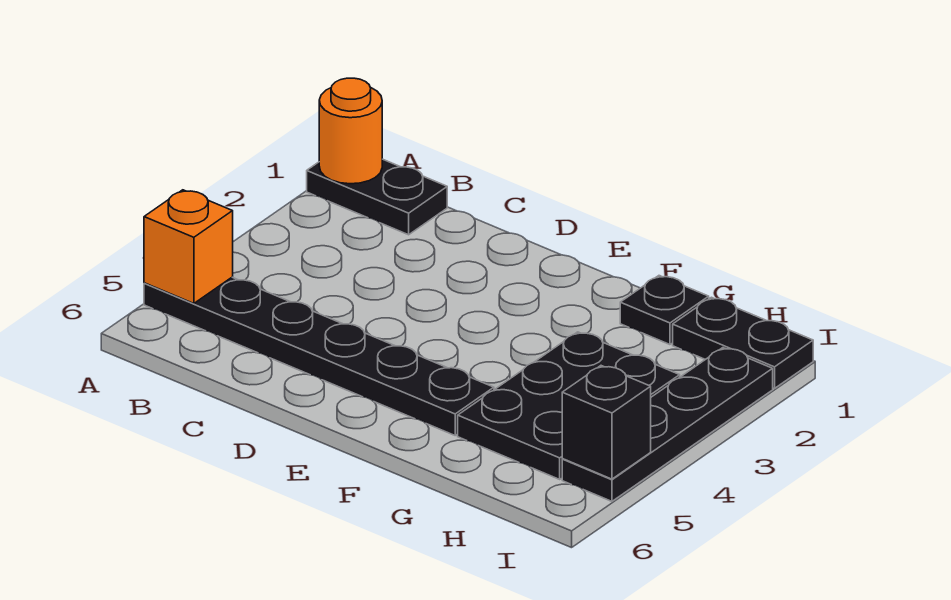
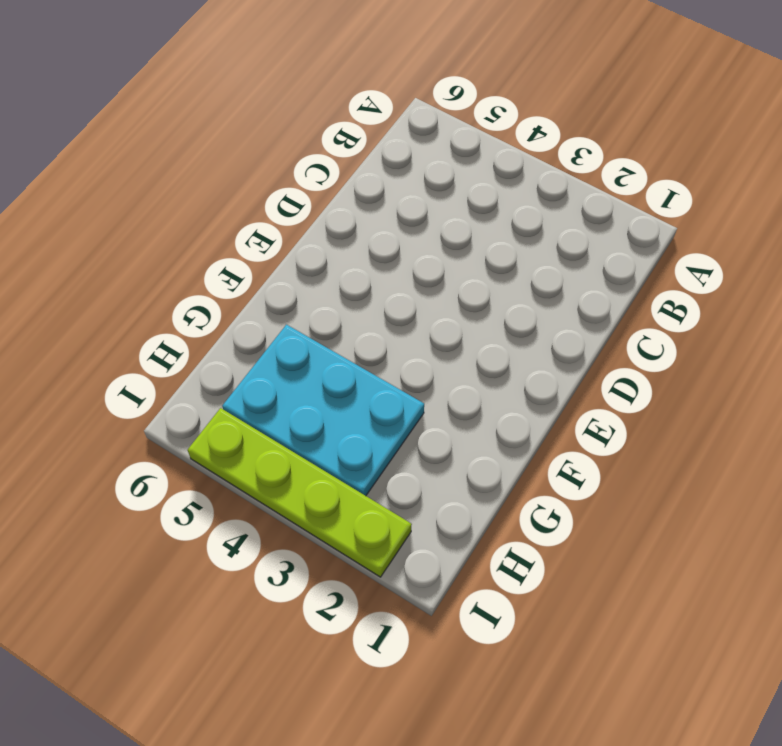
cyan plate G3:H5 level 1 -> black plate G3:H5 level 1
lime plate I2:I5 level 1 -> black plate I2:I5 level 1
none -> black plate A1:B1 level 1
none -> black plate A5:F5 level 1

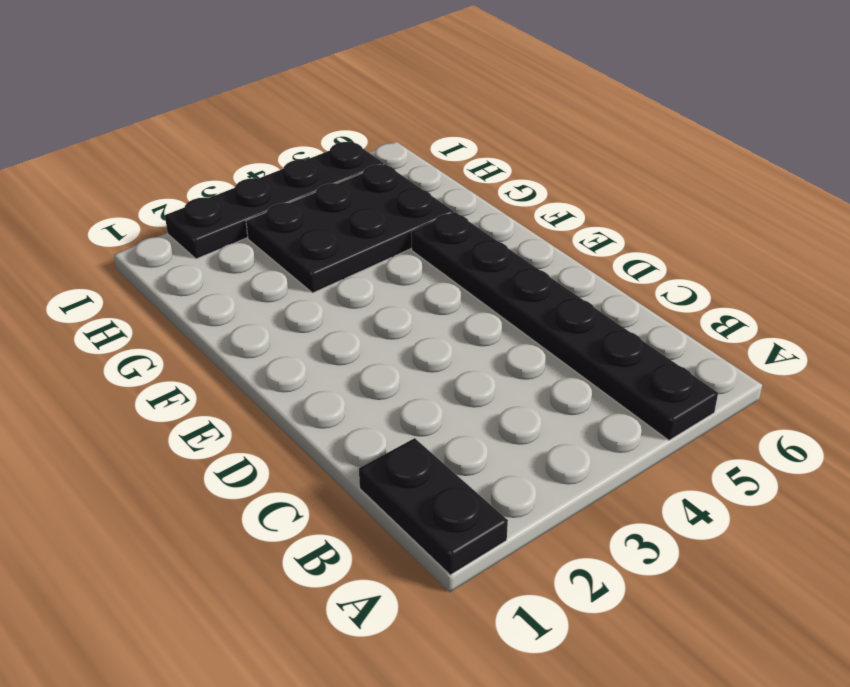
none -> black plate G1 level 1
none -> black plate H1:I1 level 1

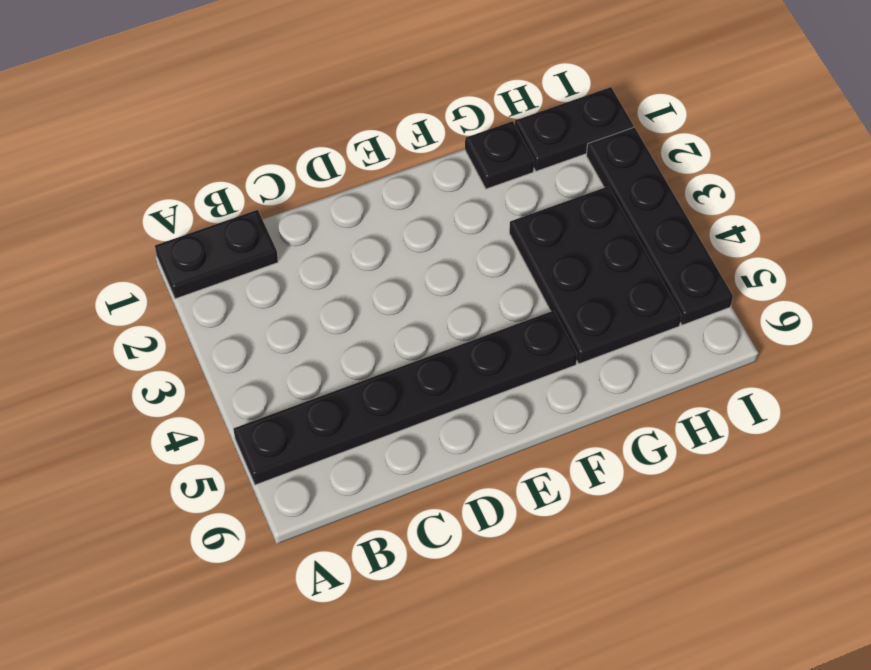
none -> orange round brick A1 level 2
none -> orange brick A5 level 2

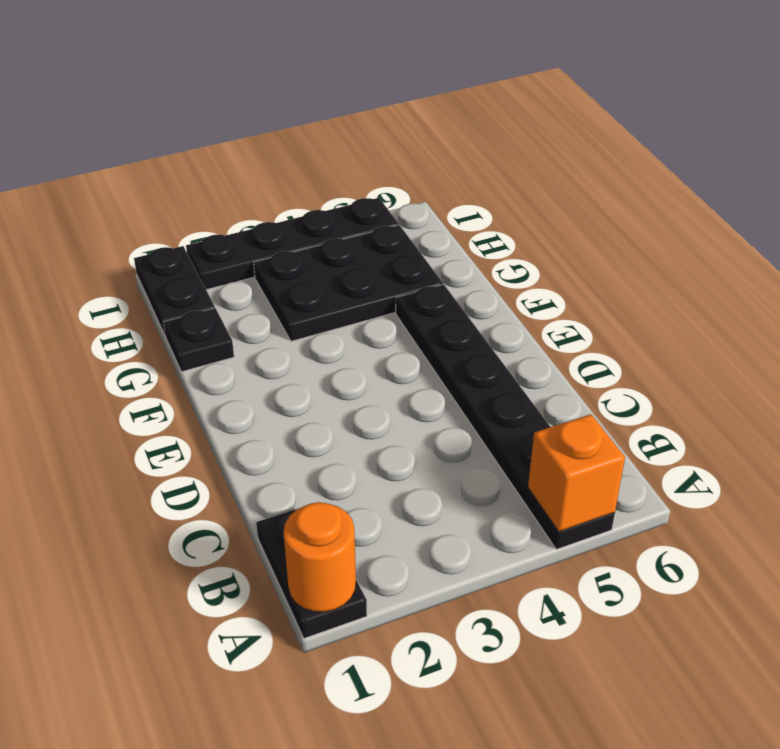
none -> black brick I5 level 2

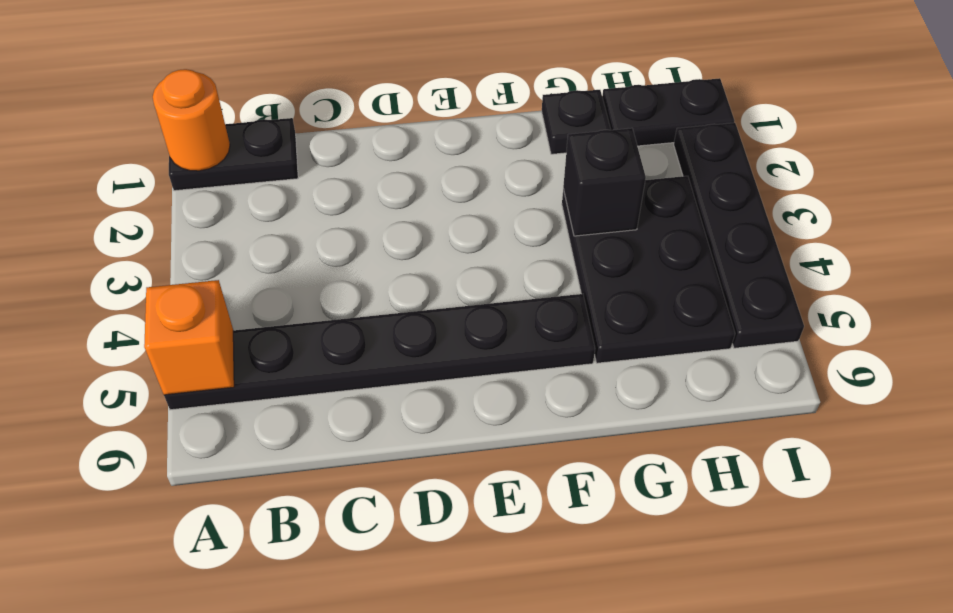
black brick G3 level 2 -> black brick I5 level 2

